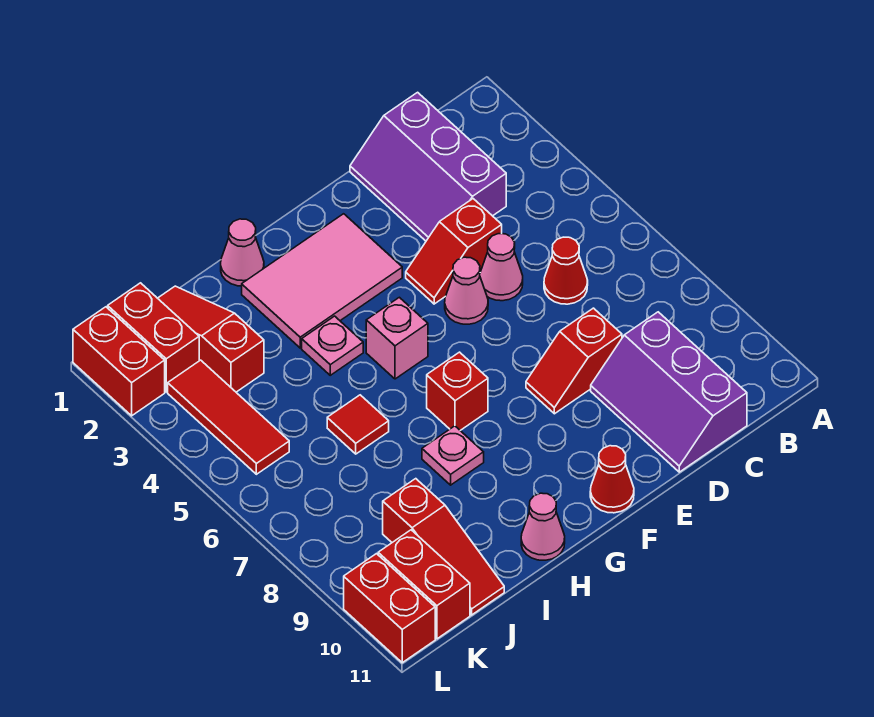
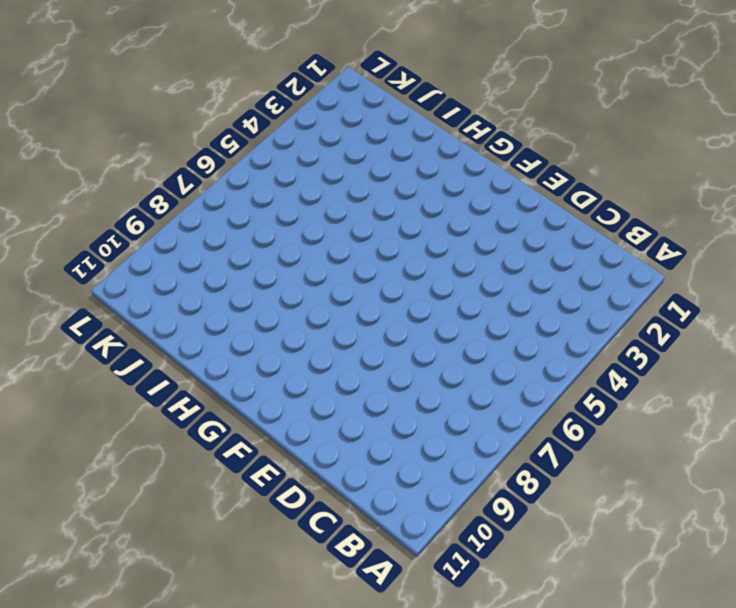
none -> purple slope C1:D3 level 1 top C
none -> red cone C6 level 1
none -> purple slope C9:D11 level 1 top C

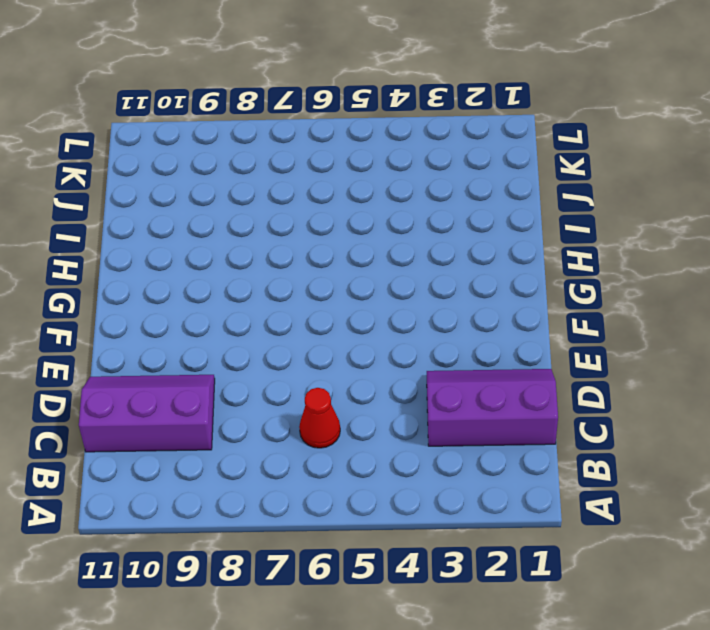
none -> red slope D4:E4 level 1 top D
none -> pink cone D5 level 1
none -> red slope D8:E8 level 1 top D

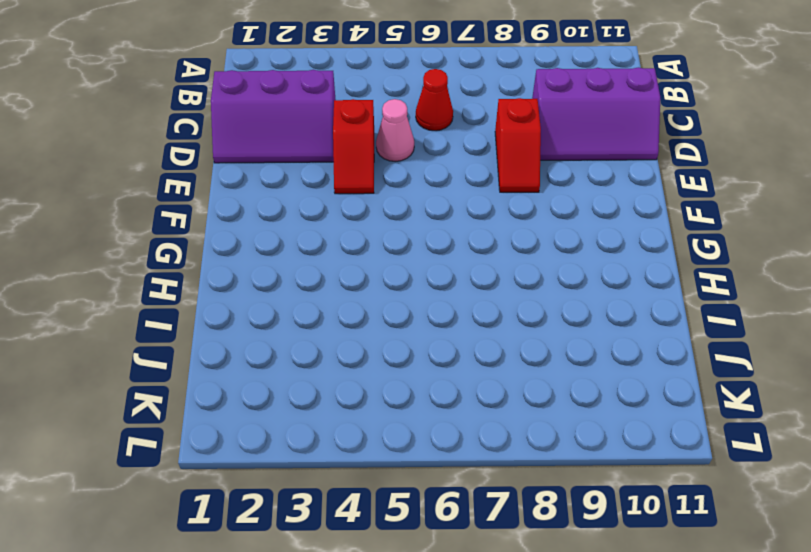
none -> pink cone E5 level 1
none -> pink tile F2:H3 level 1
none -> red cone F11 level 1

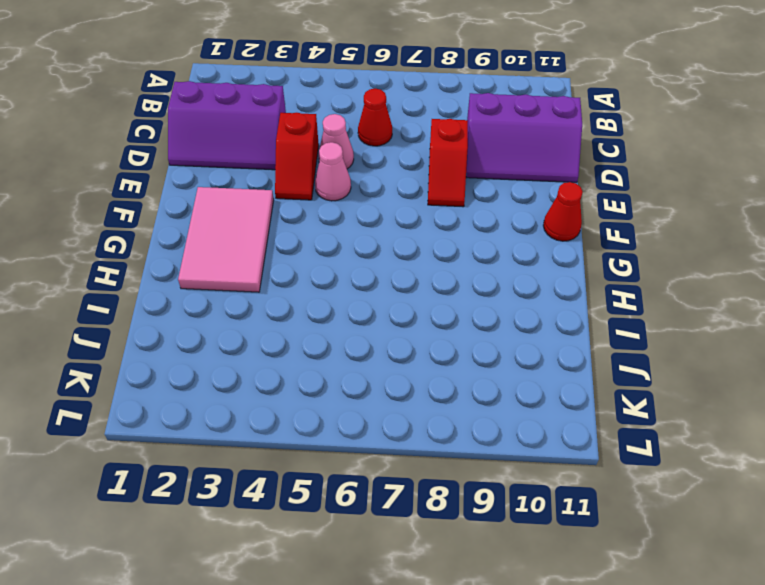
none -> pink brick G5 level 1
none -> red brick G7 level 1
none -> pink cone H1 level 1

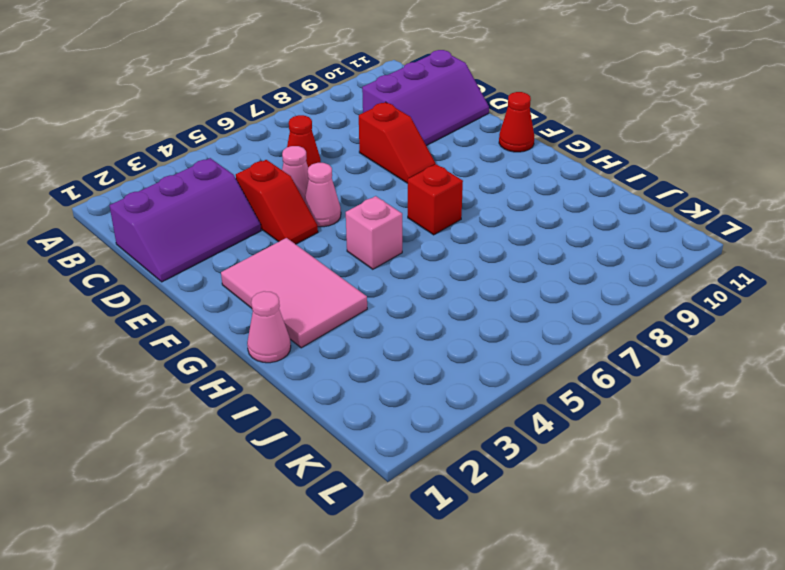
none -> pink plate H4 level 1
none -> pink plate H8 level 1
none -> pink cone H11 level 1

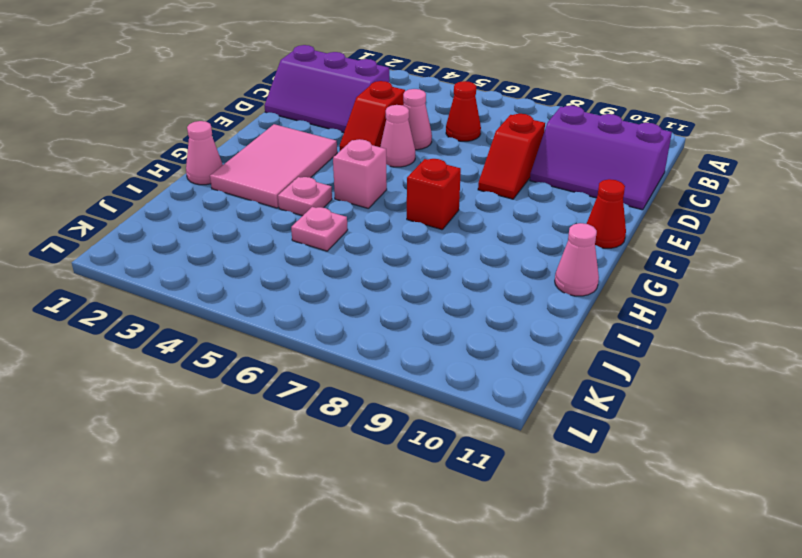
pink plate I5 level 1 -> pink plate H8 level 1
none -> red tile I6 level 1
none -> red slope J1:J3 level 1 top 3
none -> red slope J9:J11 level 1 top 9

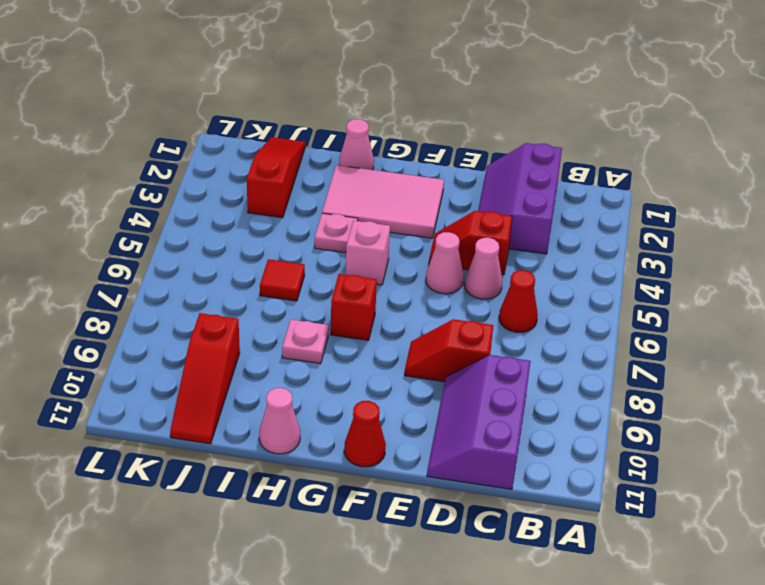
none -> red brick K1:K2 level 1
none -> red tile K3:K5 level 1
none -> red brick K10:K11 level 1

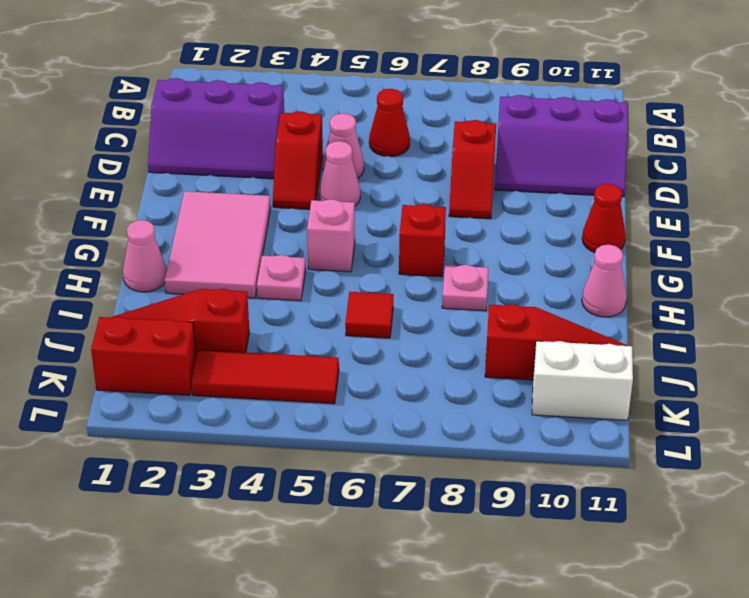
white brick K10:K11 level 1 -> red brick K10:K11 level 1
none -> red brick L1:L2 level 1
none -> red brick L10:L11 level 1

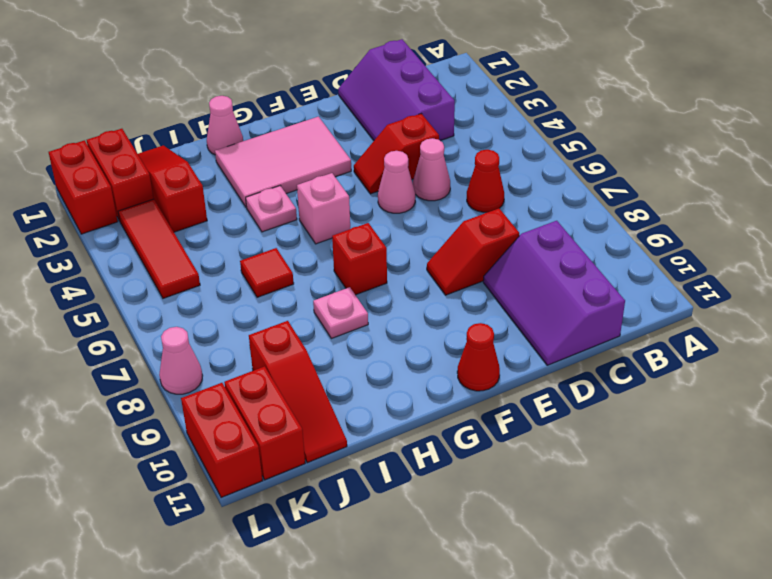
pink cone L8 level 1 -> pink cone H11 level 1

